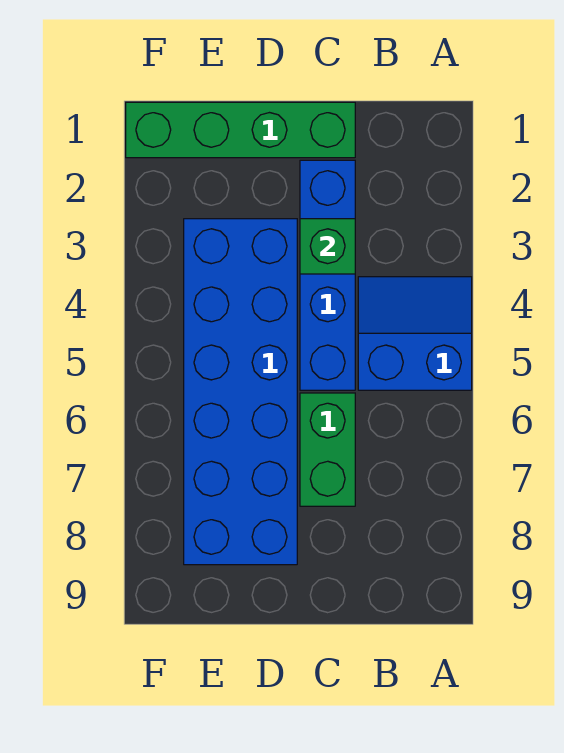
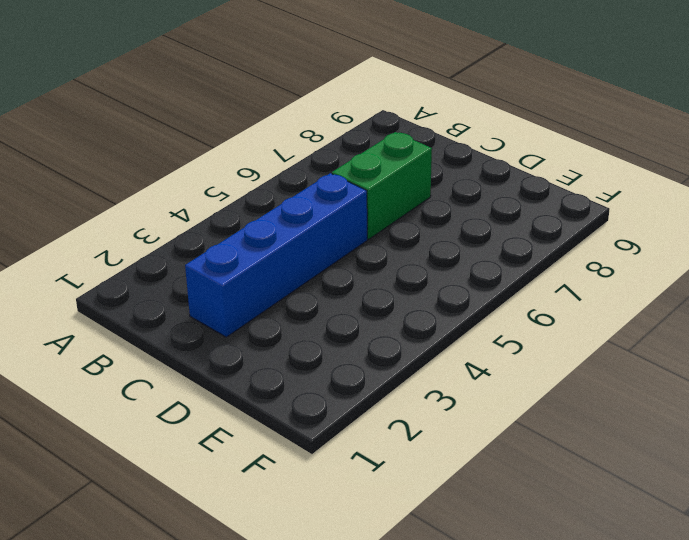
none -> blue slope A4:B5 level 1 top 5
none -> green brick C1:F1 level 1

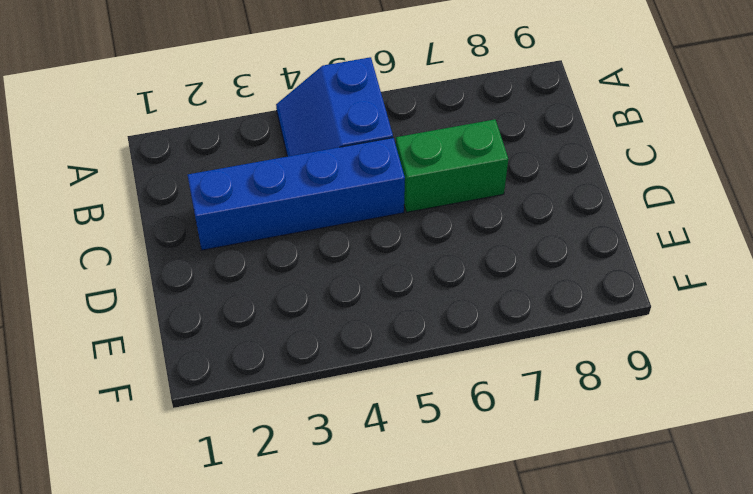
none -> green brick C1:F1 level 1
none -> blue brick D3:E8 level 1

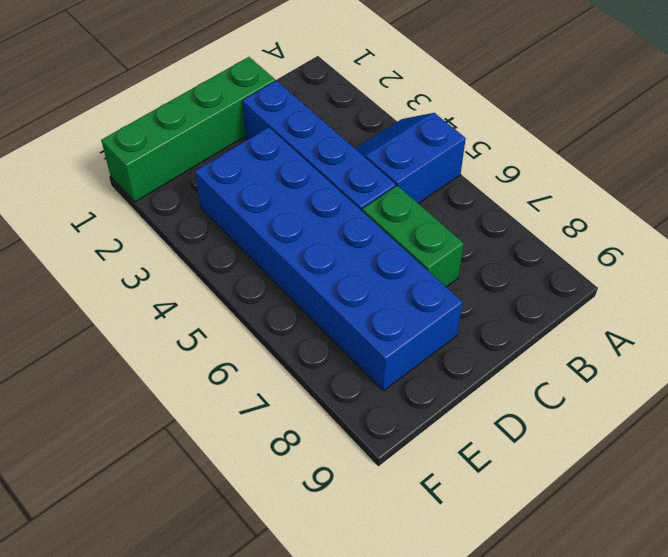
none -> green brick C3 level 2

